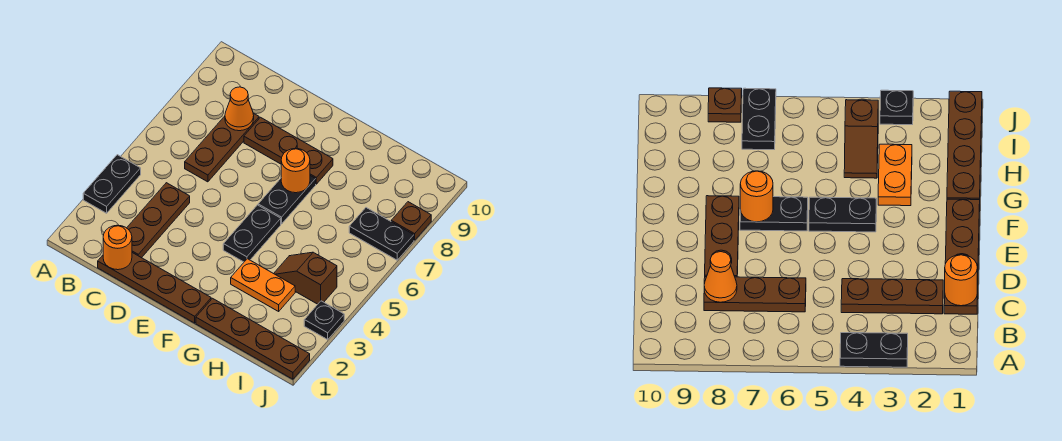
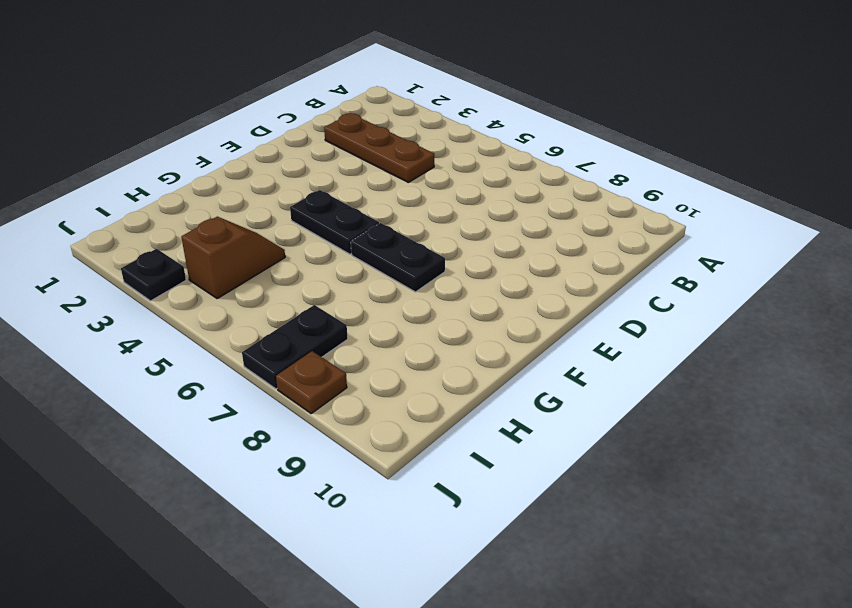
none -> black plate A3:A4 level 1
none -> brown plate C1:F1 level 1
none -> brown plate C6:C8 level 1

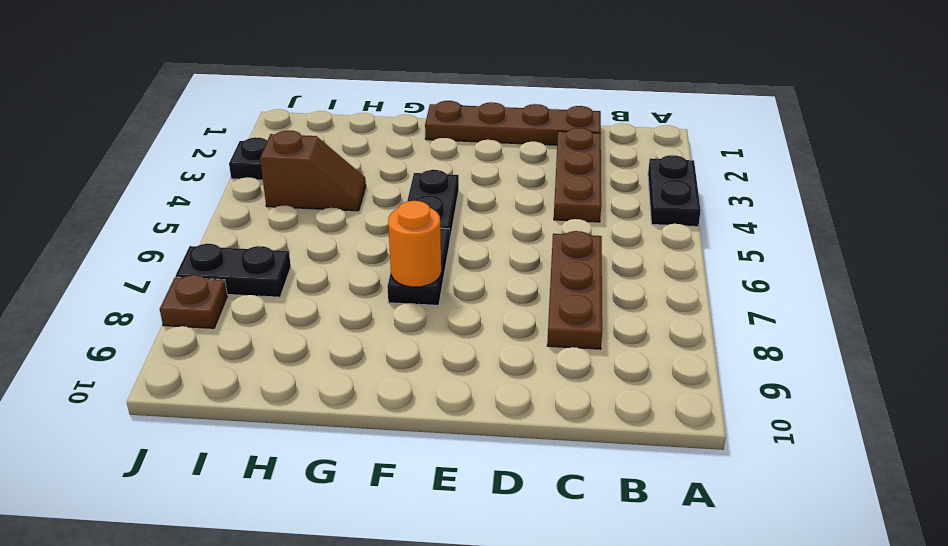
none -> brown plate D8:F8 level 1
none -> brown plate G1:J1 level 1
none -> orange plate G3:H3 level 1

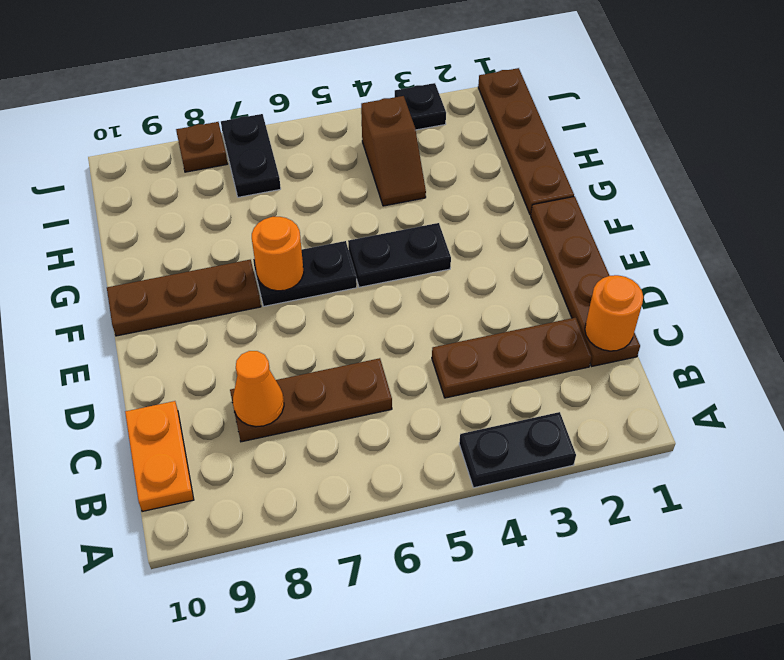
orange plate B10:C10 level 1 -> orange plate G3:H3 level 1
brown plate F8:F10 level 1 -> brown plate D8:F8 level 1

